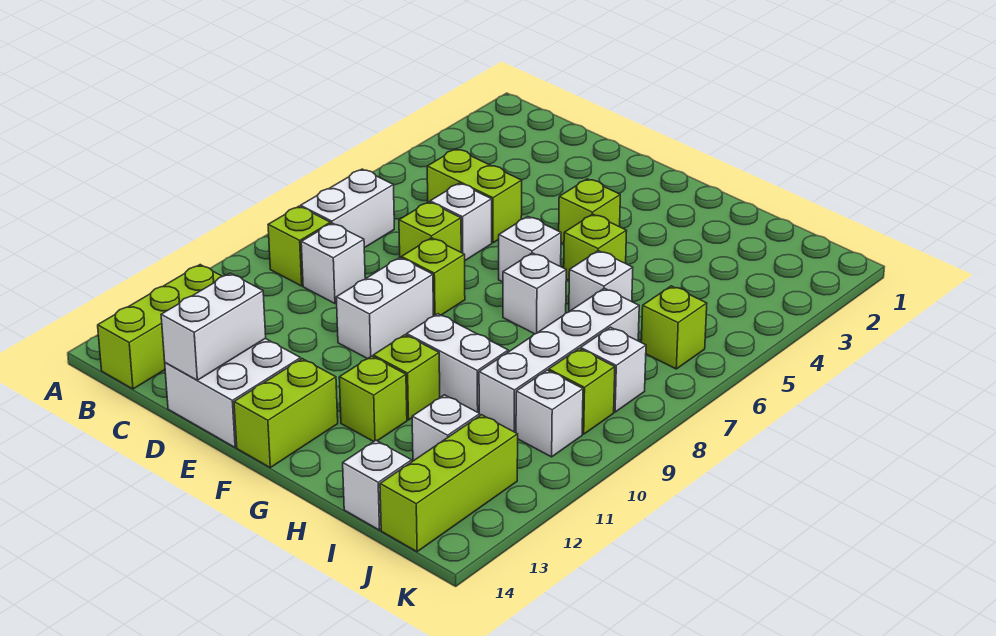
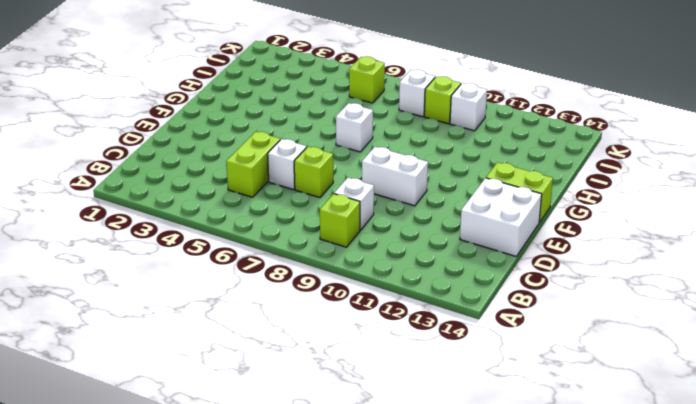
none -> white brick B7:B8 level 1
none -> lime brick B12:B14 level 1
none -> lime brick E8 level 1

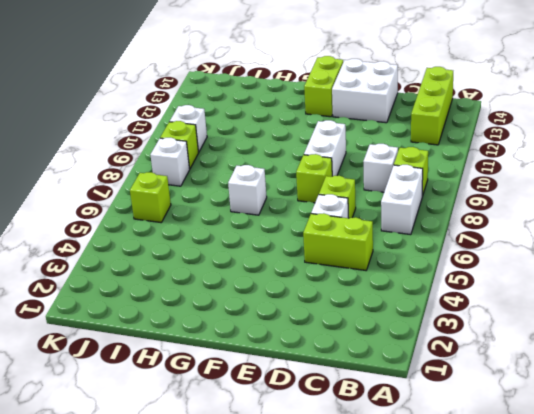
none -> lime brick F4 level 1
none -> white brick F6 level 1
none -> lime brick G5 level 1

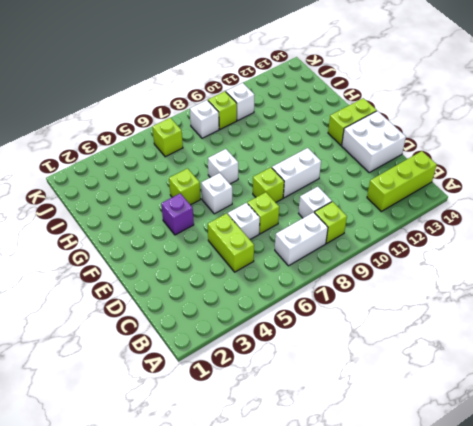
purple brick F4 level 1 -> lime brick F4 level 1
none -> white brick G10:H10 level 1
none -> lime brick G11 level 1
none -> lime brick G12 level 1

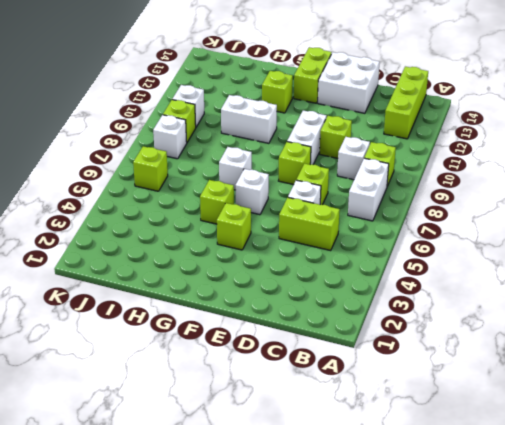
lime brick D10 level 1 -> lime brick G11 level 1
none -> white brick H6 level 1
none -> white brick I7:I10 level 1
none -> white brick I12 level 1

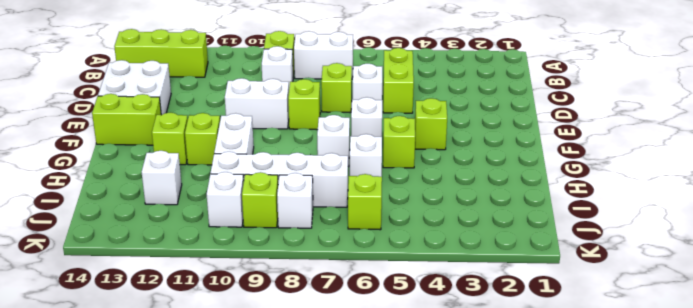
none -> white brick I14 level 1
none -> lime brick J12:J14 level 1
none -> white brick D13:D14 level 2

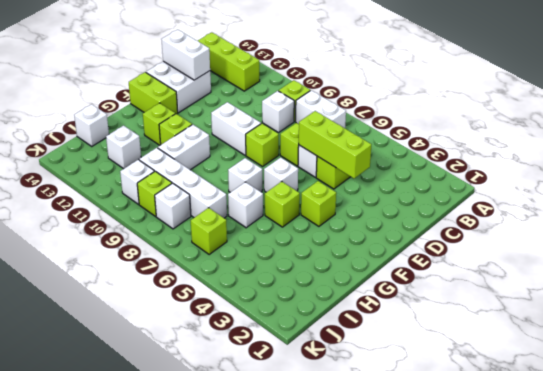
lime brick D4:D6 level 2 -> lime brick J12:J14 level 1

